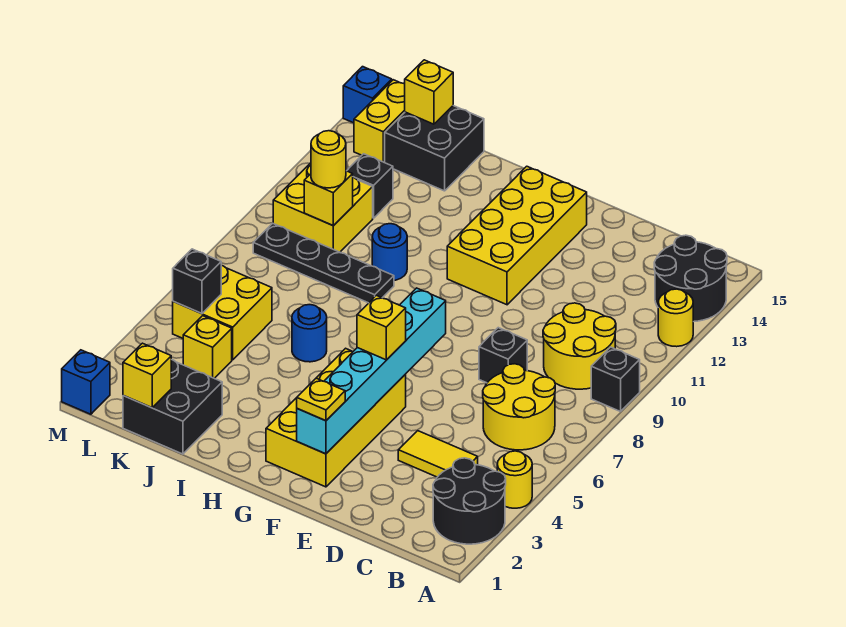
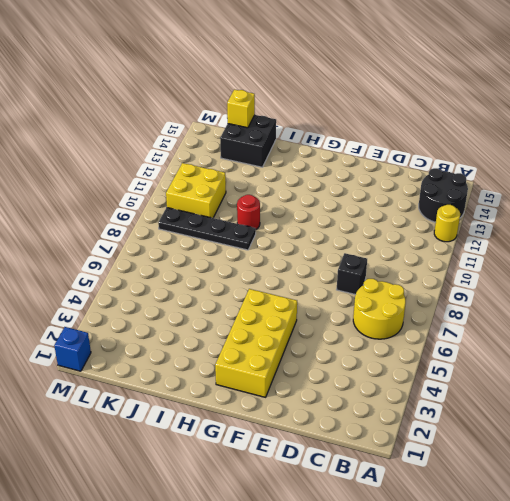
red round brick I10 level 1 -> blue round brick I10 level 1
none -> black round brick A2:B3 level 1
none -> yellow round brick A4 level 1
none -> black brick A9 level 1
none -> yellow round brick B9:C10 level 1

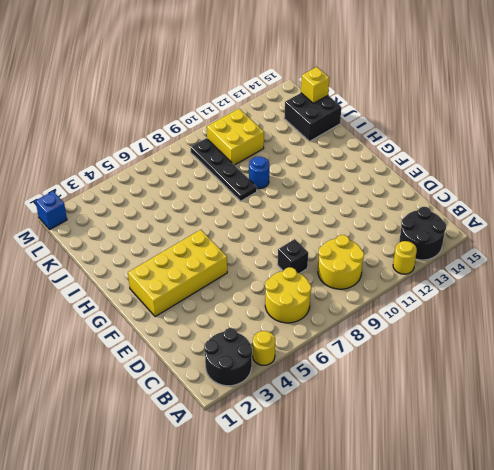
none -> black brick A9 level 1
none -> yellow tile C4:D4 level 1
none -> yellow brick F11:G14 level 1
none -> blue round brick I6 level 1

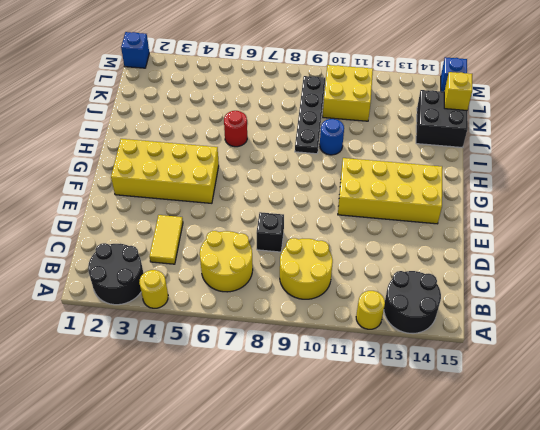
red round brick I6 level 1 -> blue round brick I6 level 1
none -> black brick A9 level 1
none -> black brick J1:K2 level 1
none -> yellow brick K4 level 1
none -> yellow brick K5:L6 level 1

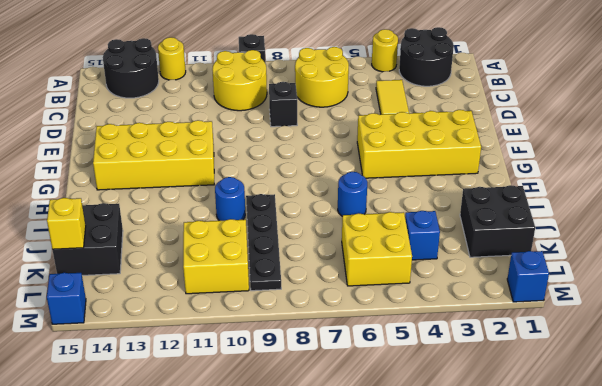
blue brick K4 level 1 -> yellow brick K4 level 1
none -> black brick K12 level 1
none -> yellow brick L14:L15 level 1
none -> cyan brick F2:F7 level 2
none -> yellow brick K1 level 2

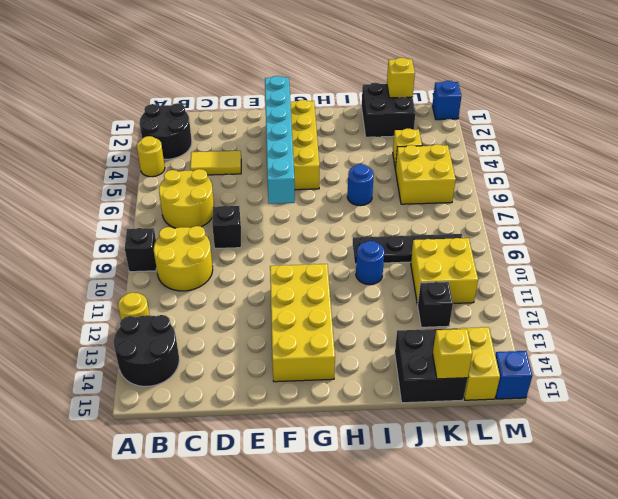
none -> yellow brick K10 level 2
none -> black brick L5 level 2
none -> yellow plate F2 level 3
none -> yellow brick F5 level 3

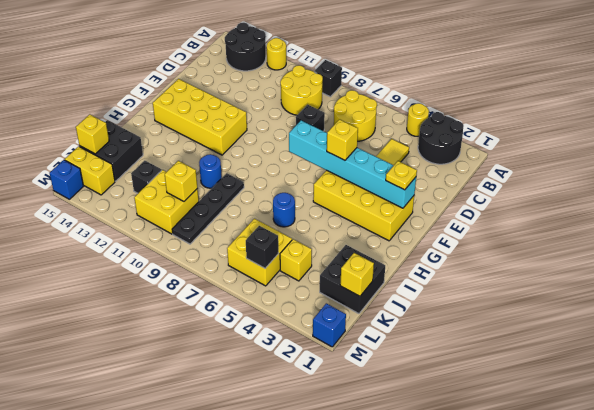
none -> yellow round brick K10 level 3

